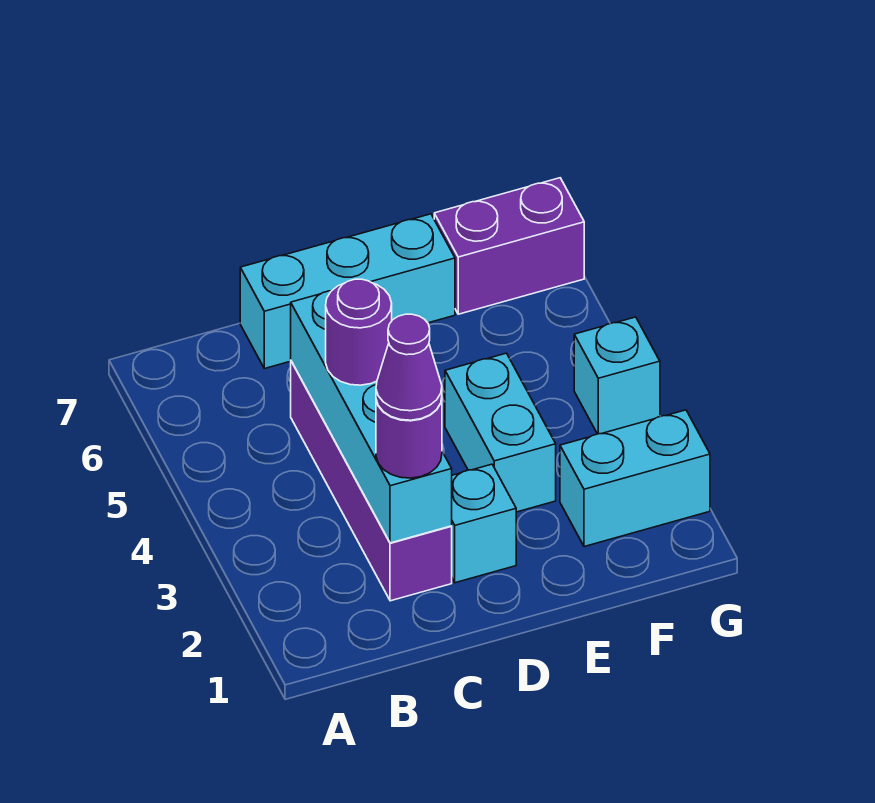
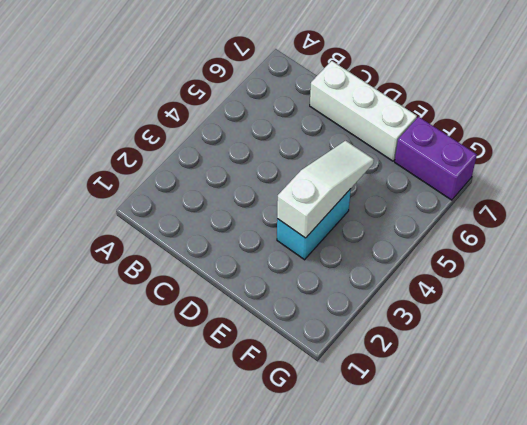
white brick C7:E7 level 1 -> cyan brick C7:E7 level 1
white slope E3:E5 level 2 top 3 -> none
none -> purple brick C2:C5 level 1
none -> cyan brick D2 level 1

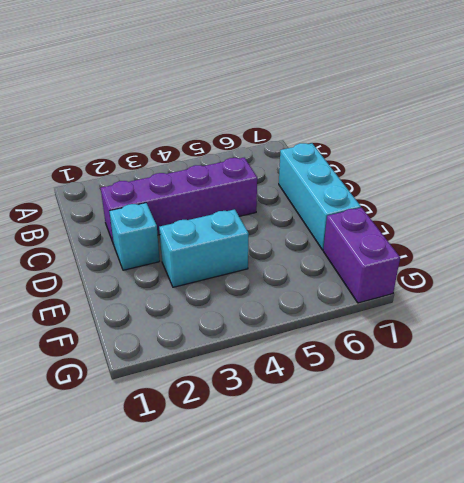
none -> cyan brick F2:G2 level 1
none -> cyan brick G4 level 1

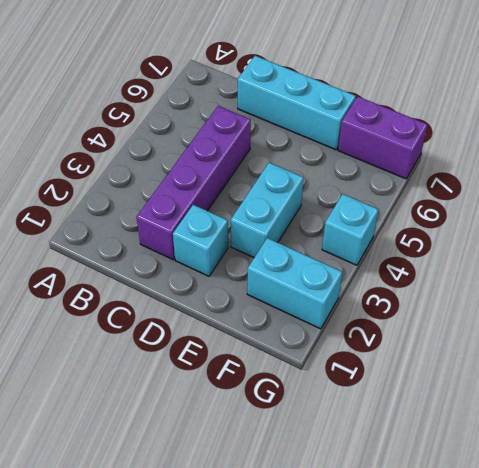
none -> cyan brick C2:C5 level 2
none -> purple round brick C2 level 3

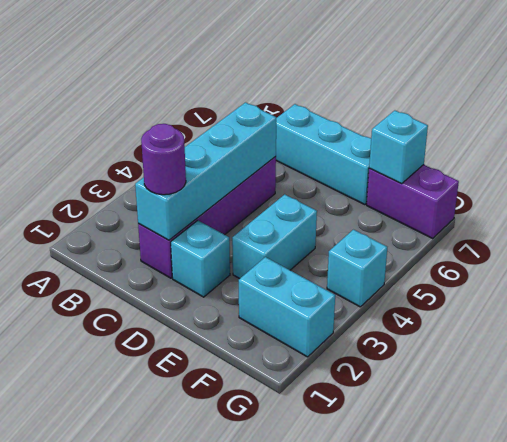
cyan brick F7 level 2 -> none
none -> purple round brick C4 level 3
none -> purple cone C2 level 4

